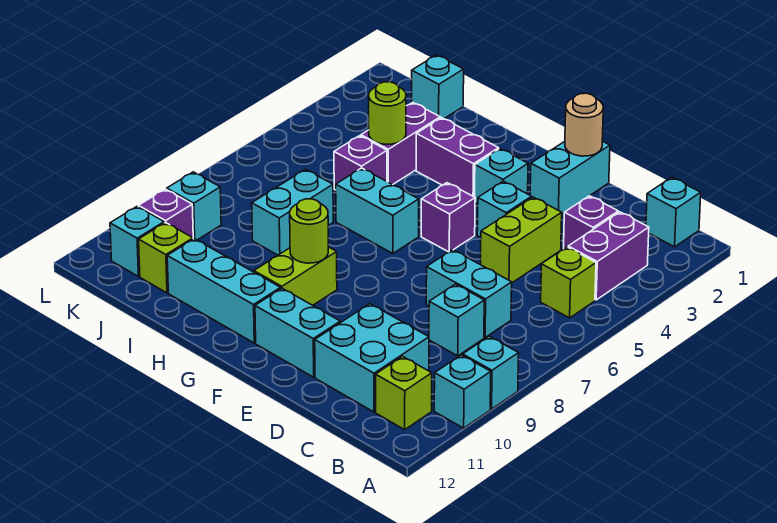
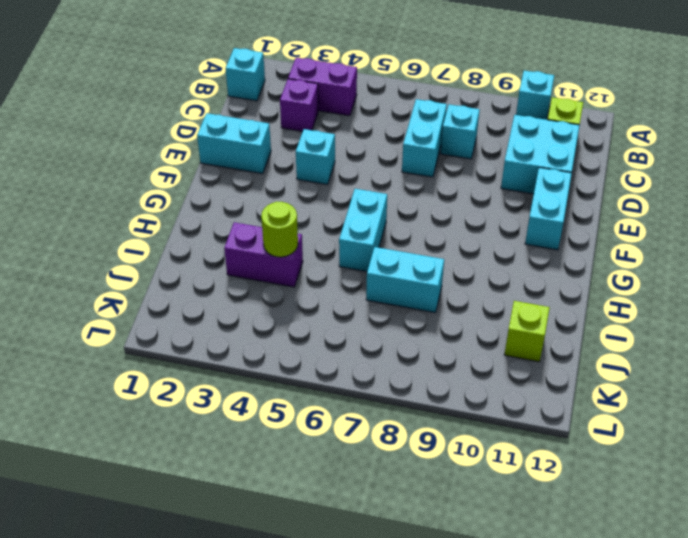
none -> cyan brick A9 level 1
none -> lime brick B5 level 1
none -> lime brick D4:D5 level 1
none -> cyan brick F3 level 1

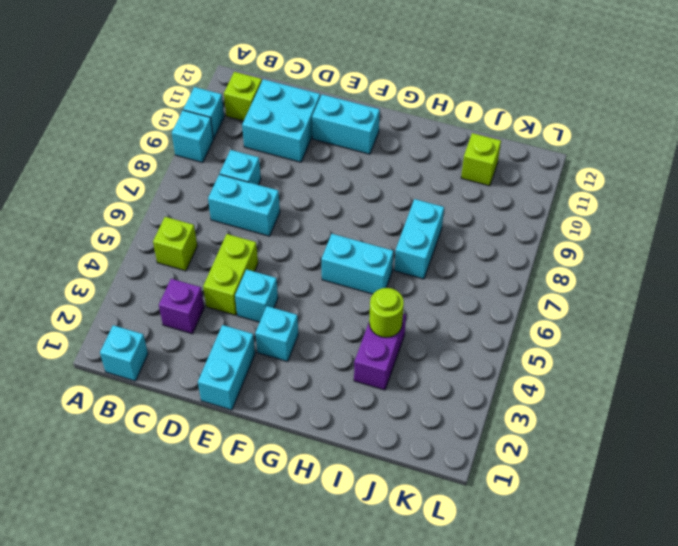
none -> purple brick B3:B4 level 1
none -> purple brick F5 level 1
none -> purple brick G3:H3 level 1
none -> lime brick G9:G10 level 1

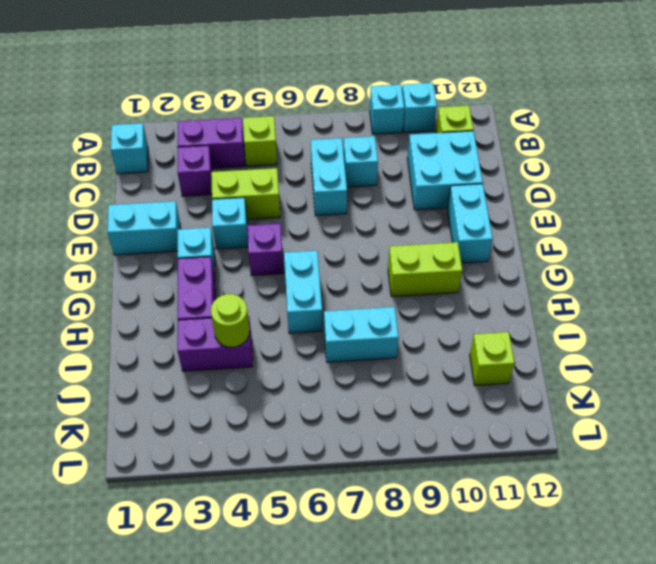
none -> cyan brick G11:I11 level 1
none -> purple brick I5 level 1
none -> cyan brick J1 level 1
none -> cyan brick K9 level 1

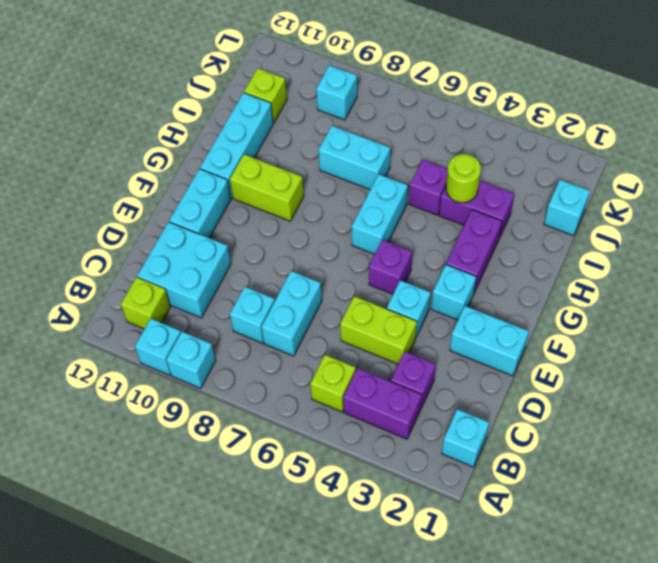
none -> purple brick K10 level 1
none -> cyan brick K11 level 1
none -> tan round brick E1 level 2
none -> lime round brick G9 level 2

